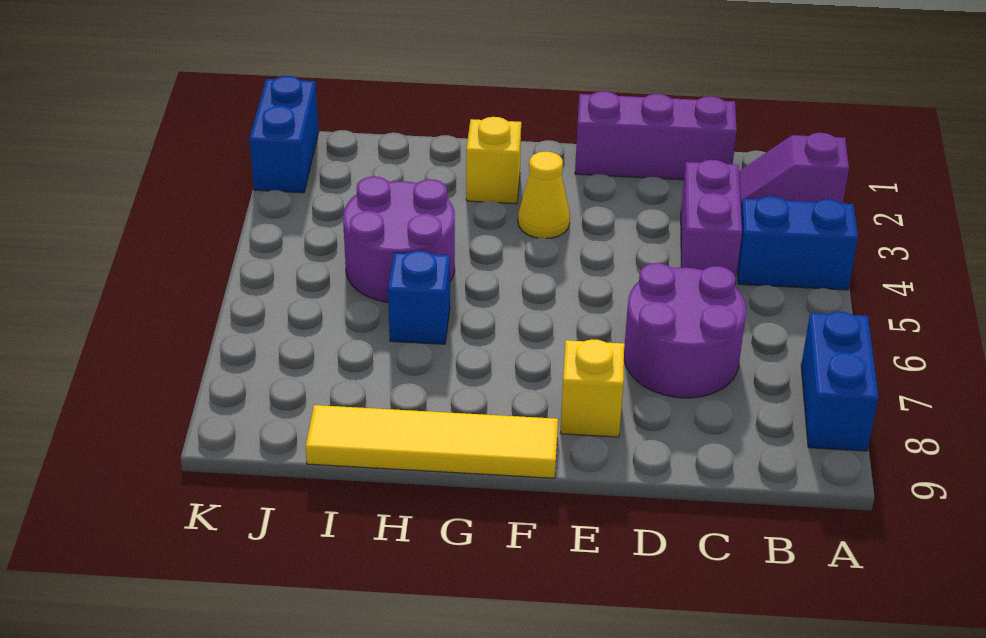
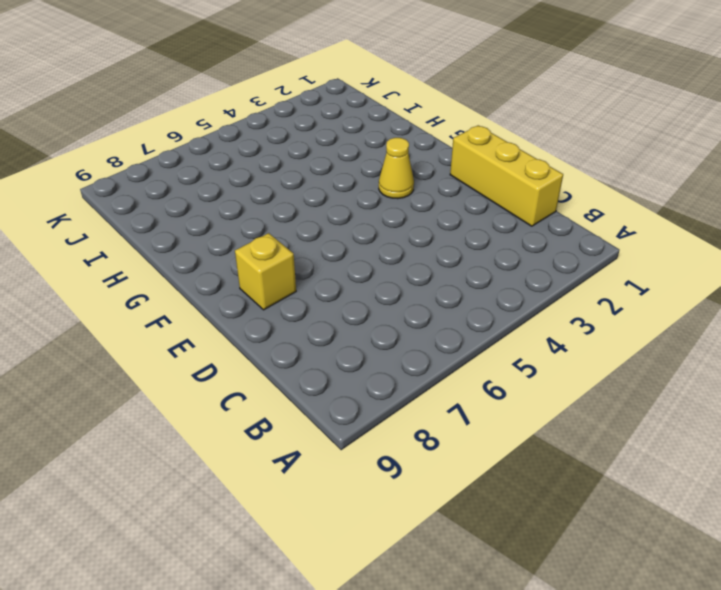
yellow brick C1:E1 level 1 -> purple brick C1:E1 level 1
none -> purple slope A2:B2 level 1 top A
none -> blue brick A4:B4 level 1
none -> blue brick A7:A8 level 1

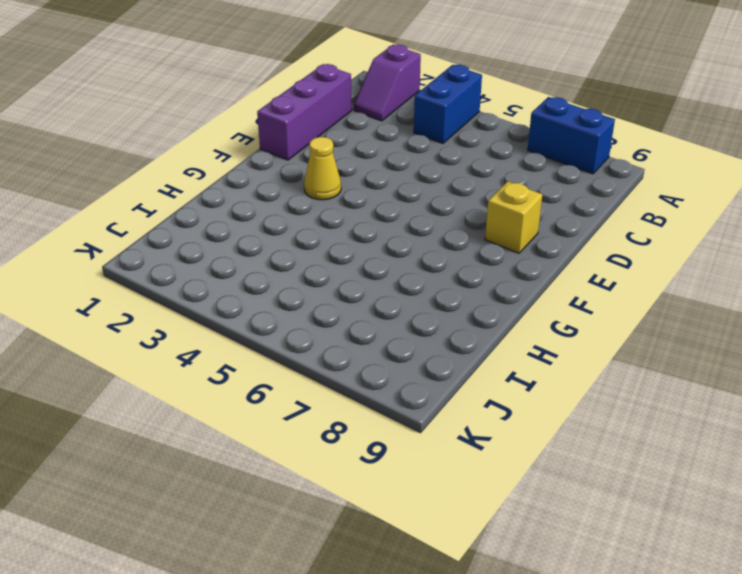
none -> purple brick C3:C4 level 1
none -> purple round brick C6:D7 level 1
none -> yellow tile F9:I9 level 1

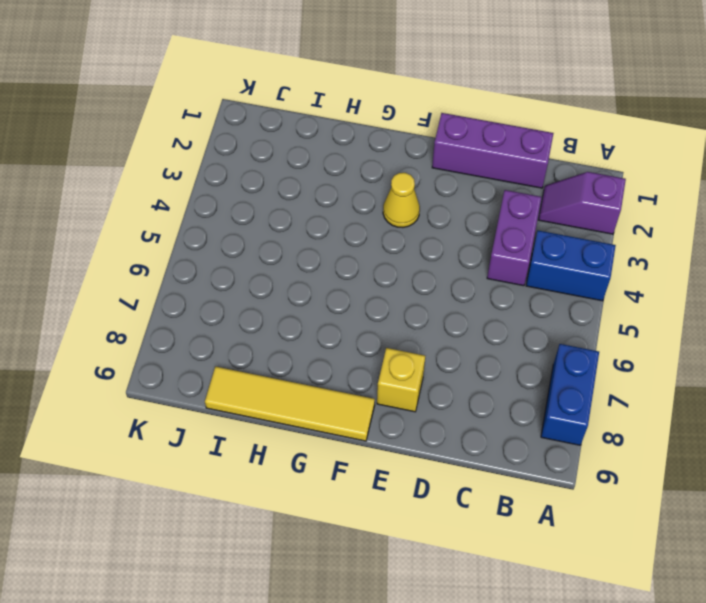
none -> purple round brick C6:D7 level 1
none -> yellow brick G2 level 1
none -> purple round brick H4:I5 level 1

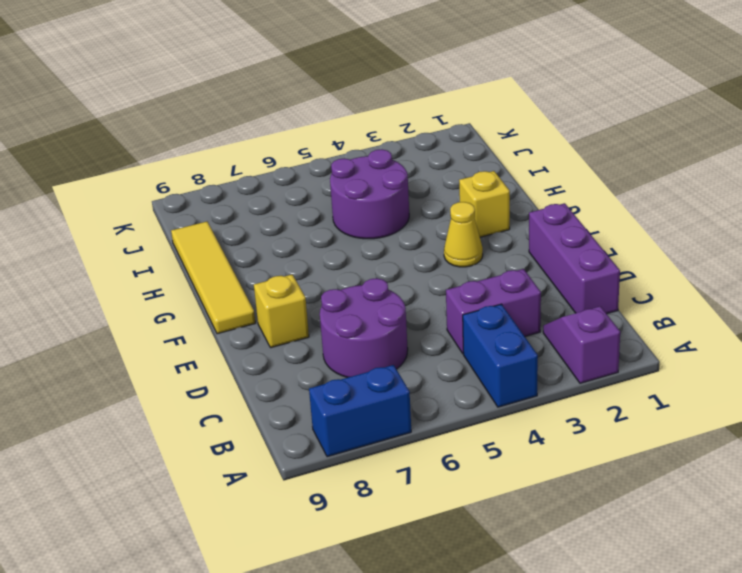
none -> blue brick H6 level 1
none -> blue brick K1:K2 level 1

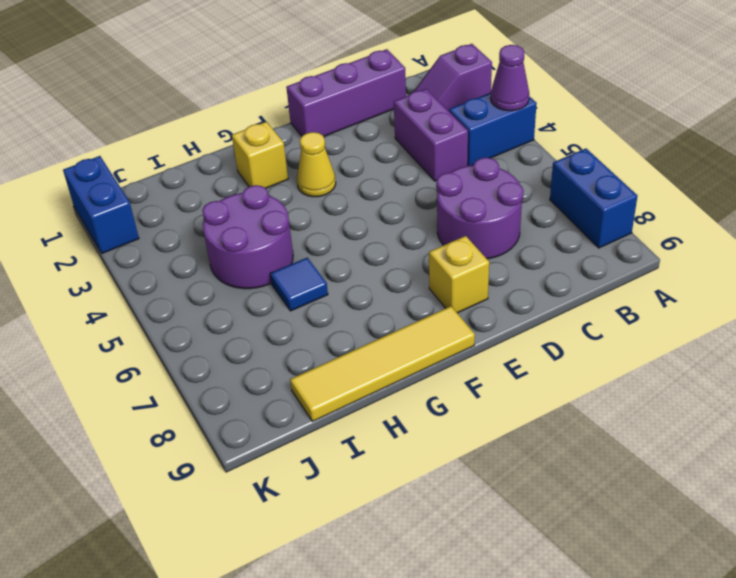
purple cone A4 level 2 -> none
blue tile H6 level 1 -> blue brick H6 level 1

